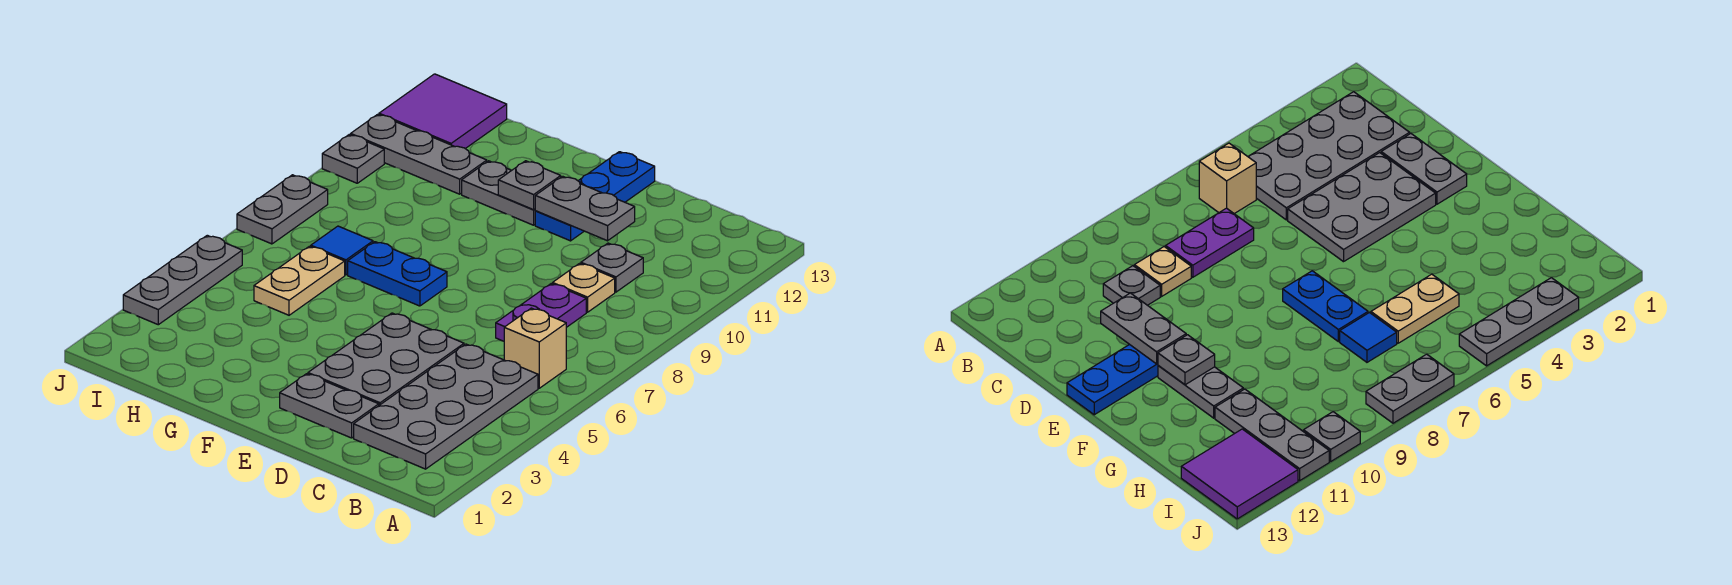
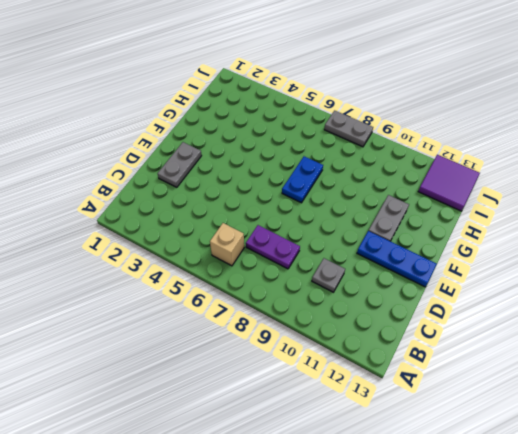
none -> grey plate B2:C5 level 1
none -> tan plate C9 level 1
none -> grey plate D3:E5 level 1

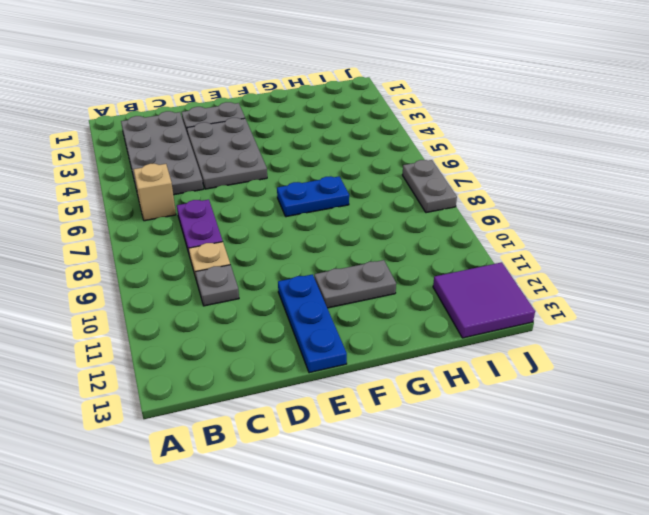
none -> tan plate H5:H6 level 1
none -> blue tile H7 level 1
none -> grey plate H11:J11 level 1

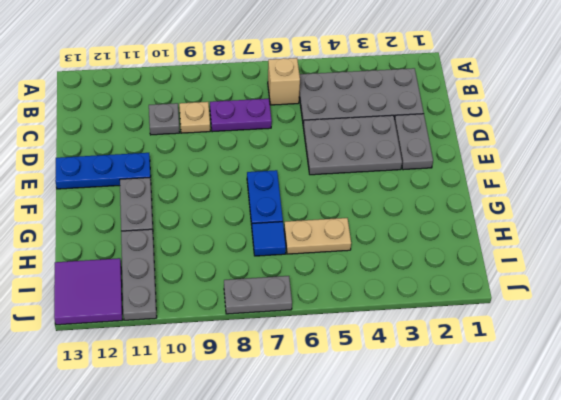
none -> grey plate J3:J5 level 1
none -> grey plate J10 level 1
none -> grey plate D11:E11 level 2

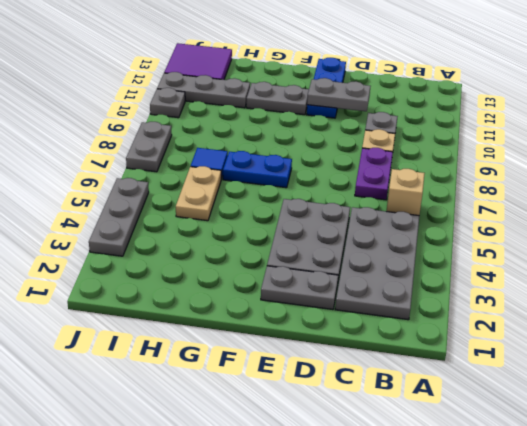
none -> grey plate F11 level 2

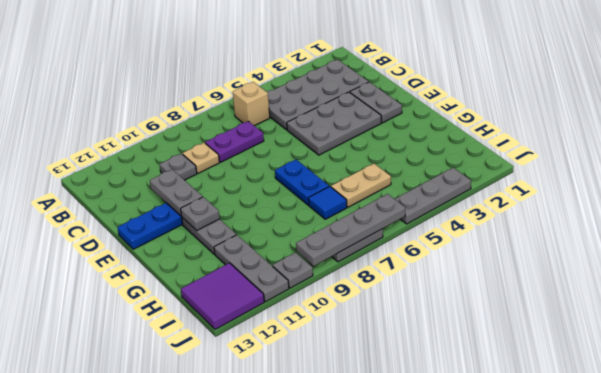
grey plate J6:J9 level 2 -> none

